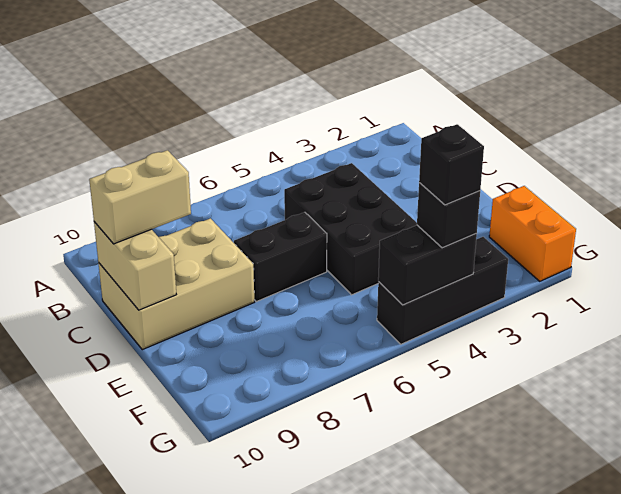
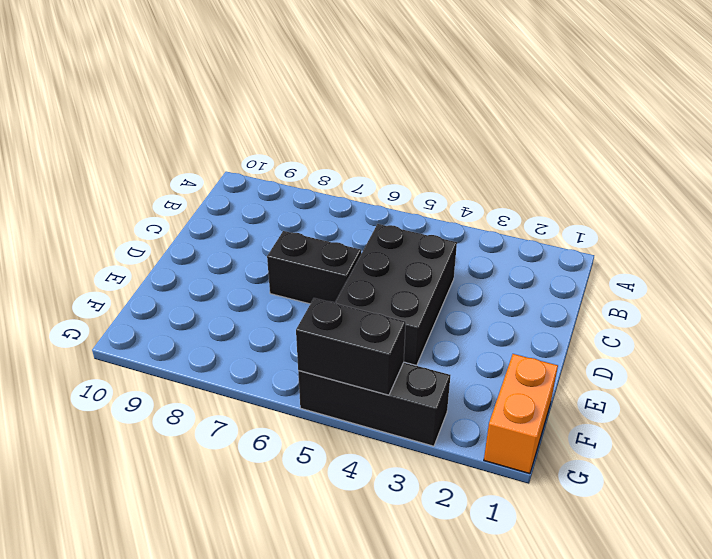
none -> tan brick C8:D10 level 1
none -> tan brick C10:D10 level 2

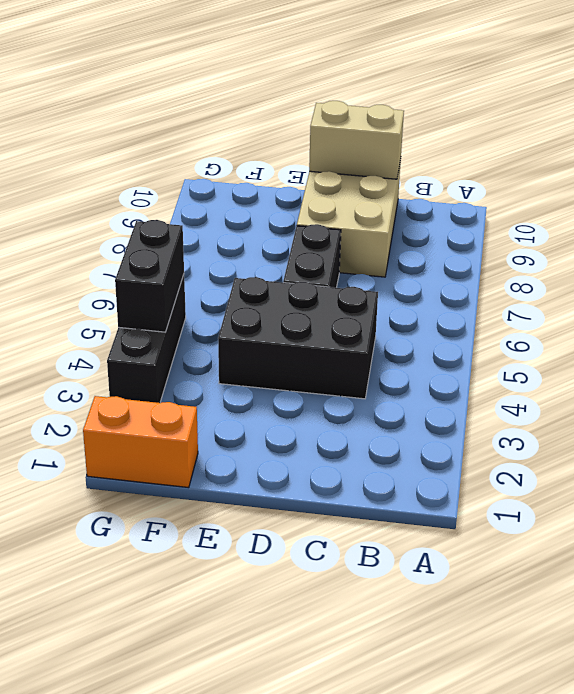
none -> tan brick C9:C10 level 3
none -> black brick G4 level 3

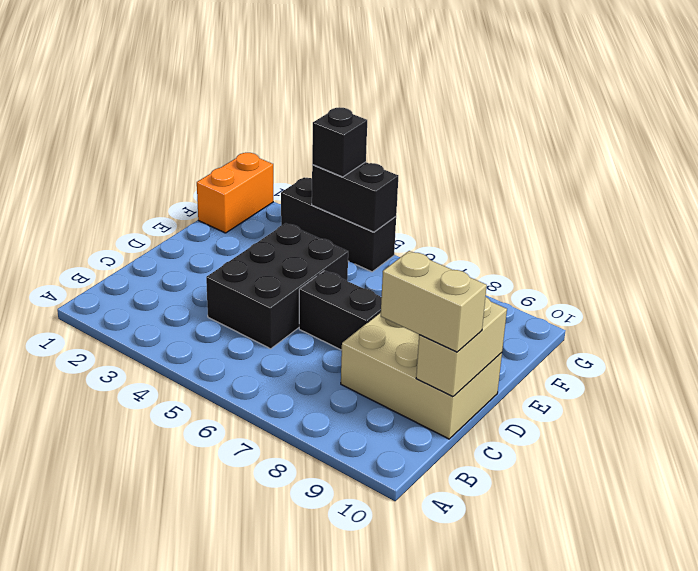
none -> black brick G4 level 4

